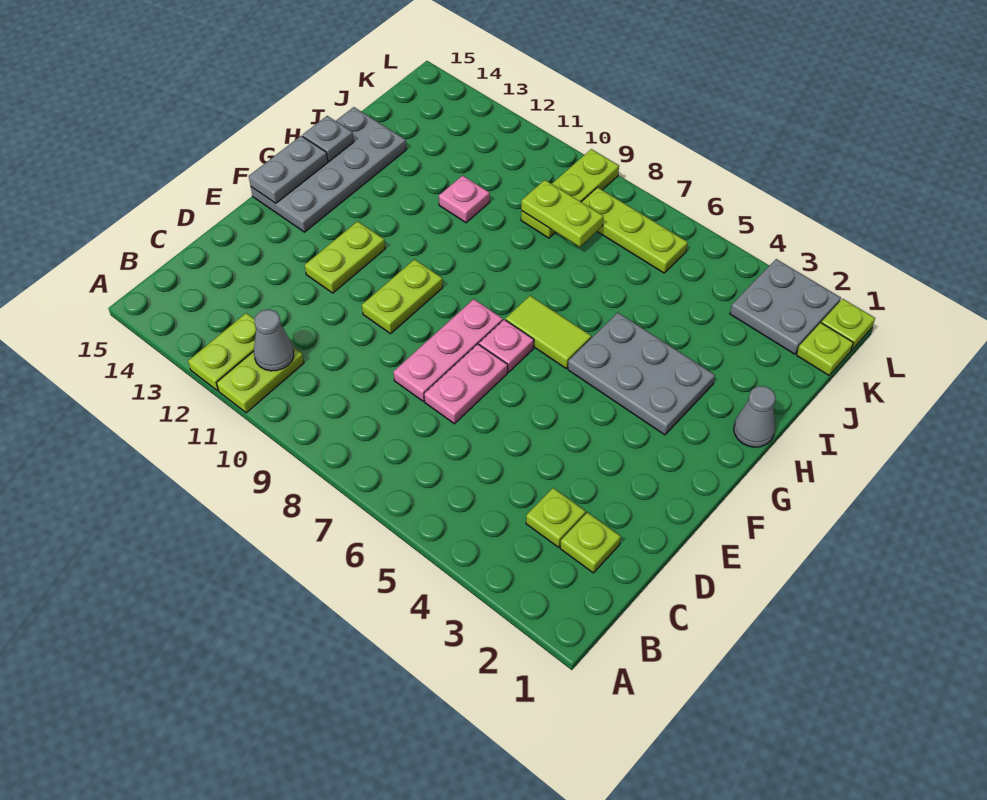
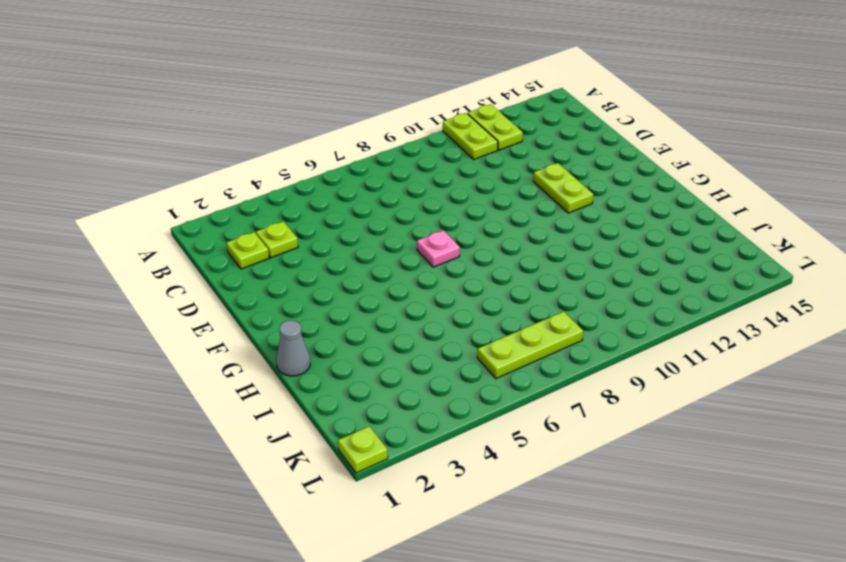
none -> pink plate D7:E7 level 1
none -> pink plate D8:F8 level 1
none -> lime plate E10:F10 level 1

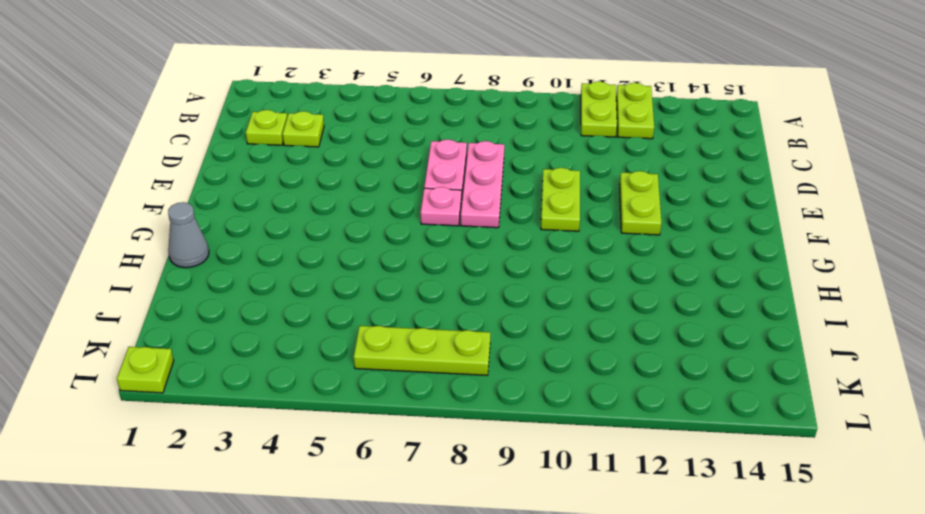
none -> grey plate F14:I15 level 1
none -> grey plate G3:H5 level 1
none -> lime tile G6:G7 level 1

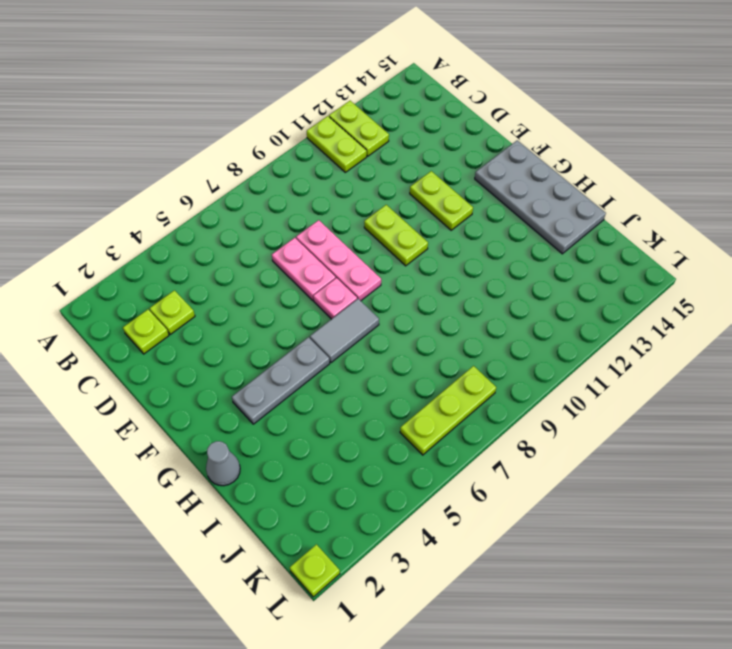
grey plate G3:G5 level 1 -> grey plate G3:H5 level 1
grey tile G6:G7 level 1 -> lime tile G6:G7 level 1
none -> pink plate I11 level 1
none -> lime plate J9:L9 level 1
none -> lime plate K1 level 1

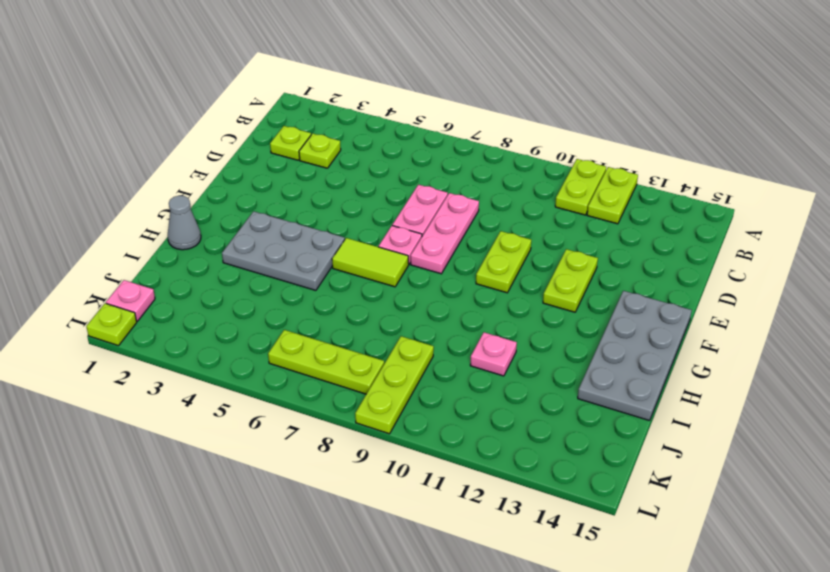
pink plate K1 level 1 -> lime plate K1 level 1
none -> grey plate K2:L3 level 1
none -> grey cone B11 level 2
none -> grey plate F15:G15 level 2

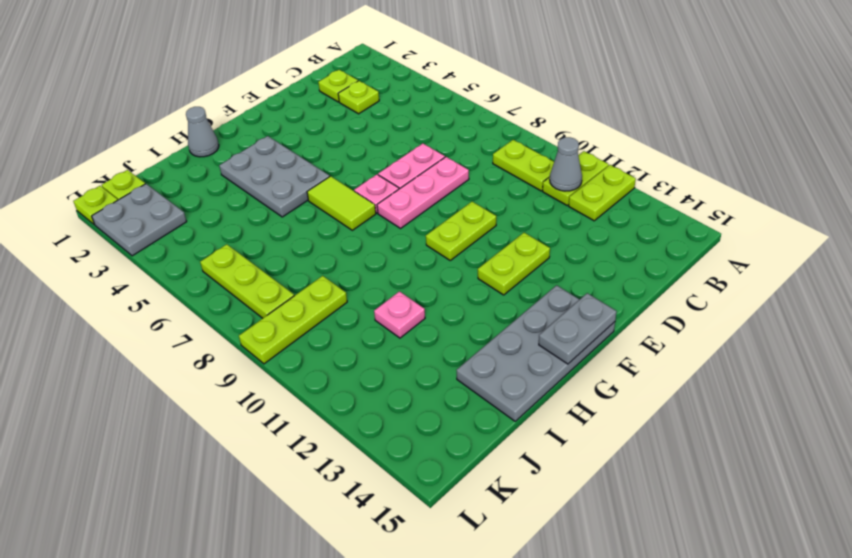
lime plate B9:B10 level 1 -> lime plate J8:J9 level 2
none -> grey plate H15 level 2

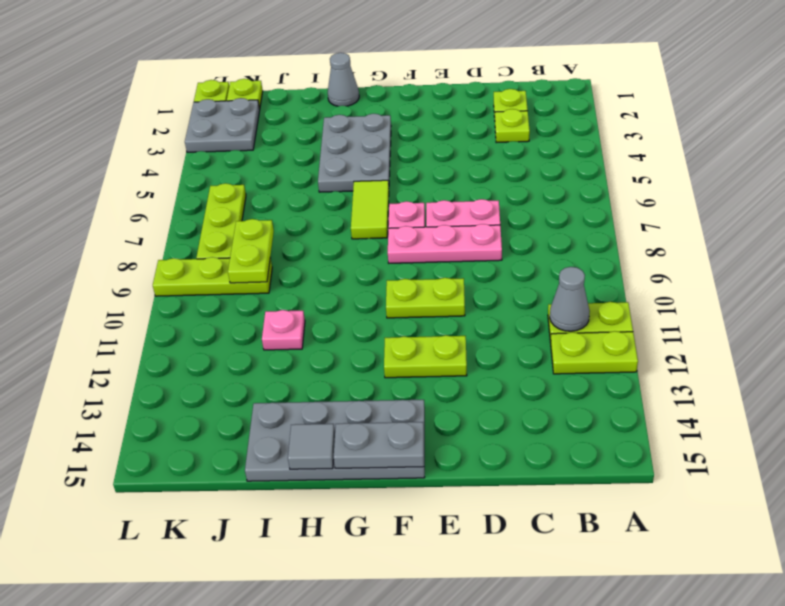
grey tile H15 level 2 -> grey plate H15 level 2

